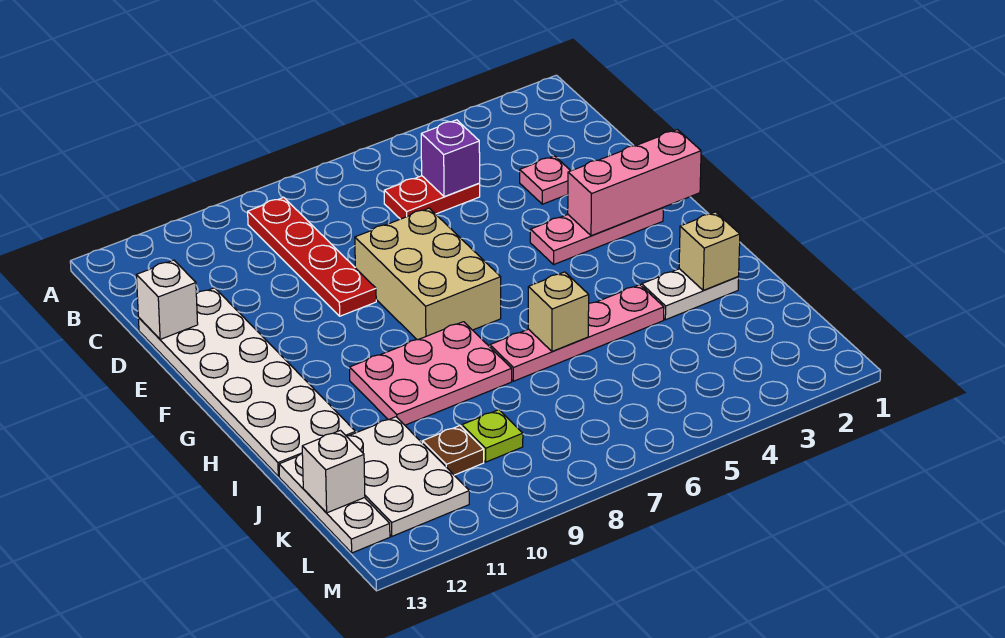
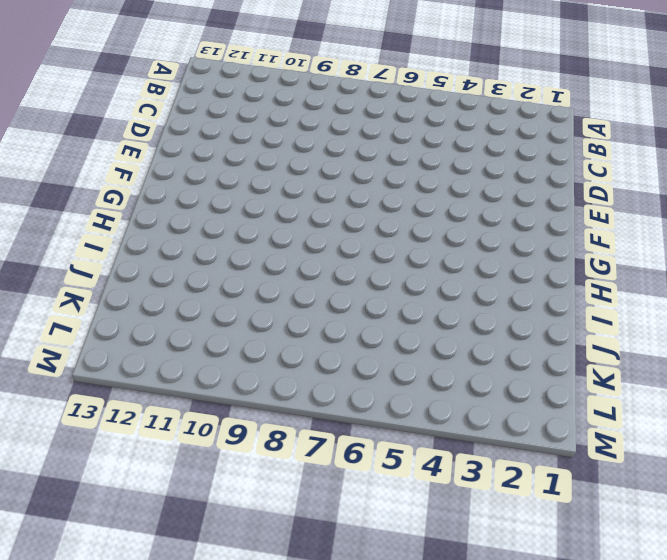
none -> red plate B9:E9 level 1
none -> red plate C5:C6 level 1
none -> pink plate D3 level 1

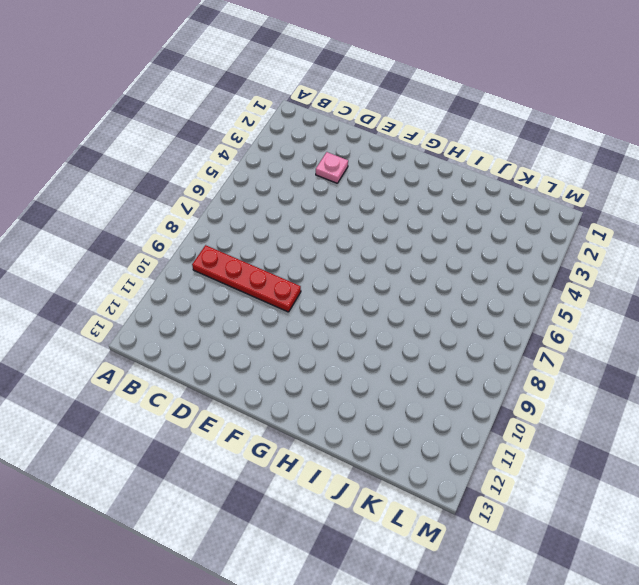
none -> red plate C5:C6 level 1
none -> white plate D12:I13 level 1
none -> tan brick E7:G8 level 1

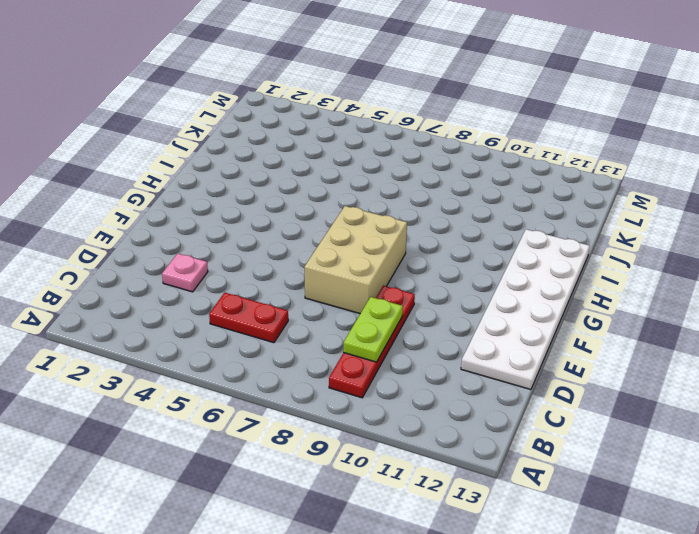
lime plate C9:D9 level 2 -> none
none -> pink plate F2:F4 level 1
none -> pink plate H8:I10 level 1
none -> white plate I2:I3 level 1

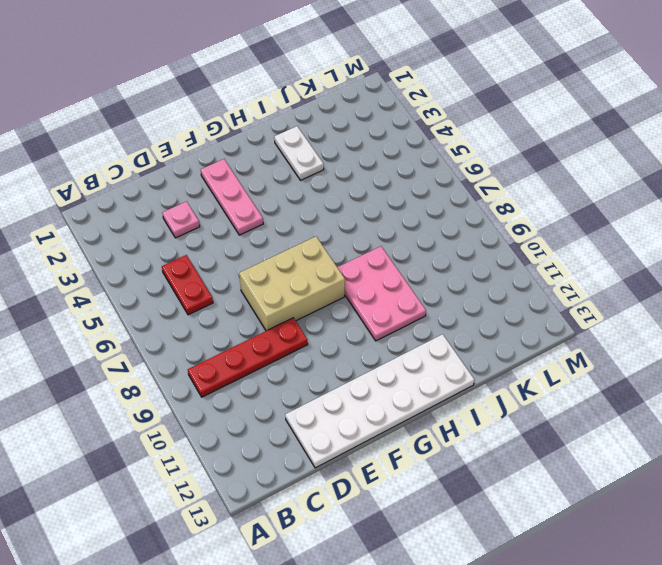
none -> pink plate I4:I7 level 1
none -> white plate J11:L12 level 1
none -> white plate J13:L13 level 1

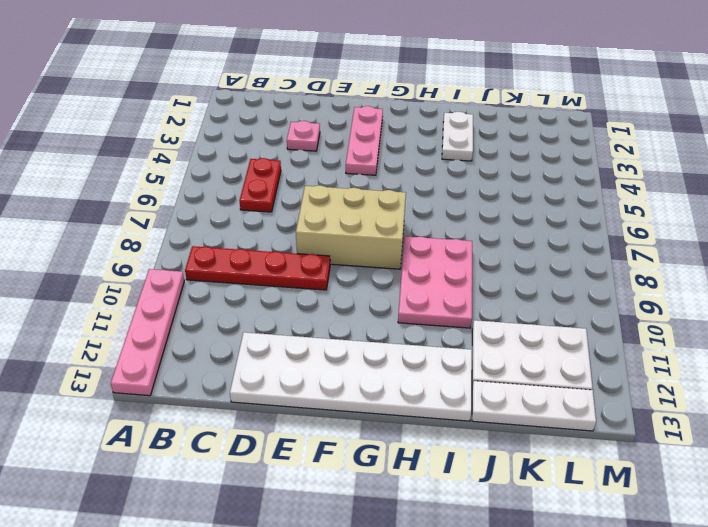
pink plate A10:A13 level 1 -> pink plate I4:I7 level 1
none -> lime plate K9 level 1
none -> brown plate K10 level 1
none -> purple brick C5 level 2

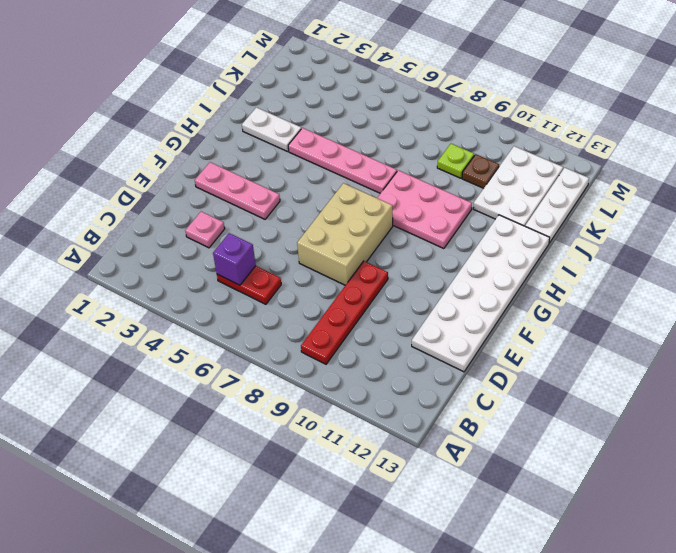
none -> white brick D13 level 2
none -> pink brick F1:F3 level 2
none -> tan brick I2 level 2

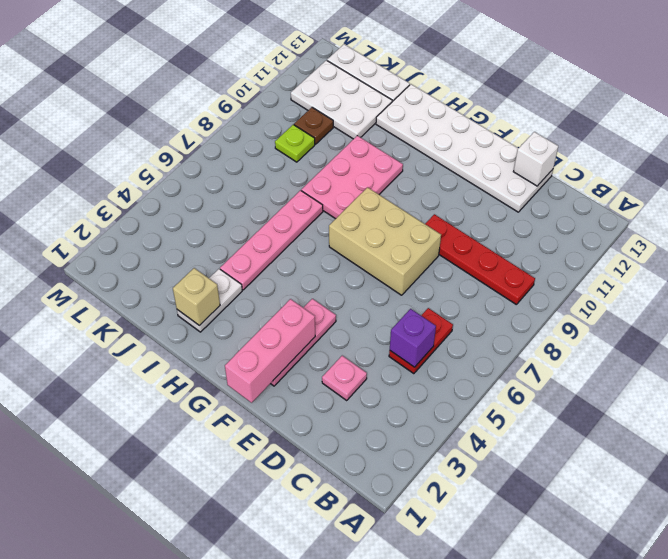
none -> tan brick I6 level 2
none -> white brick K13 level 2

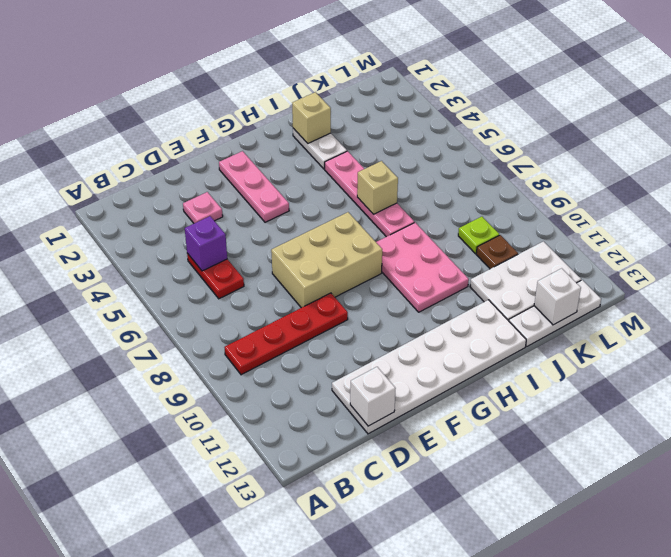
none -> pink brick F1:F3 level 2

